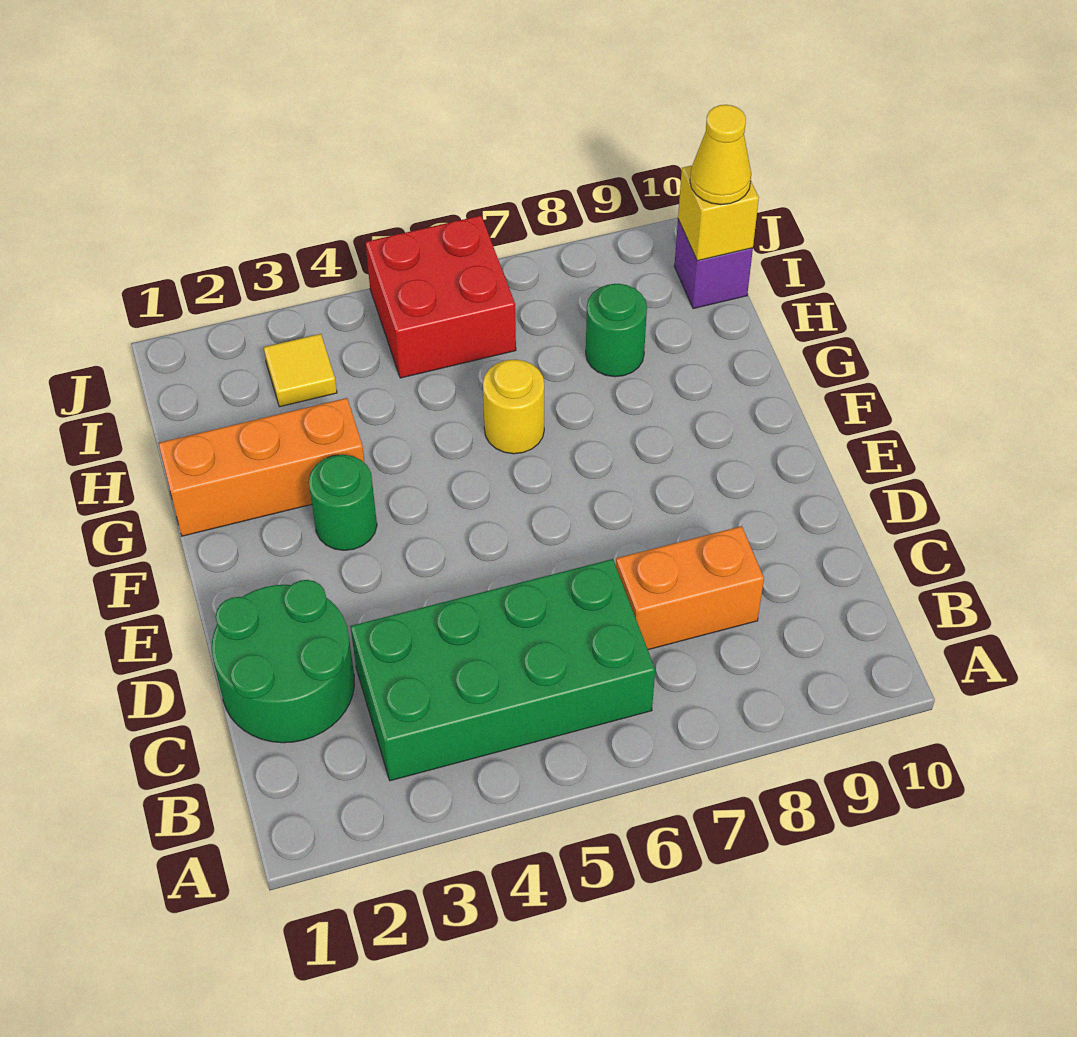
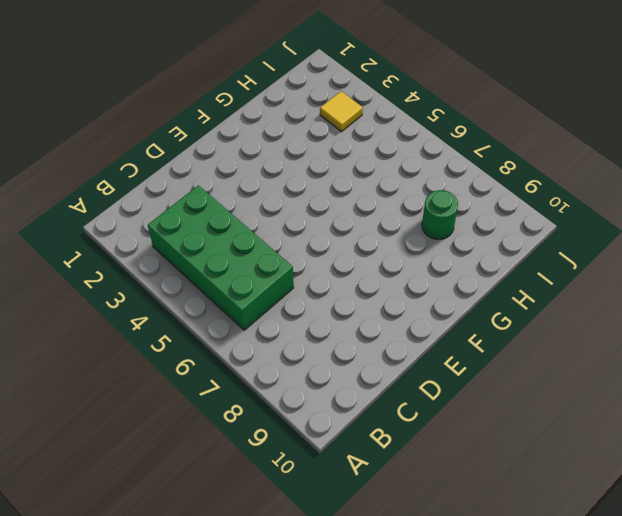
none -> green round brick C1:D2 level 1
none -> orange brick C7:C8 level 1
none -> green round brick F3 level 1

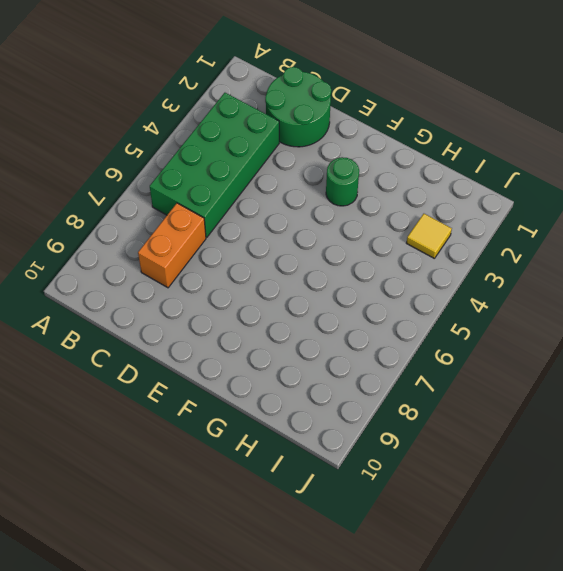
none -> orange brick G1:G3 level 1
none -> yellow round brick G6 level 1
none -> green round brick H8 level 1

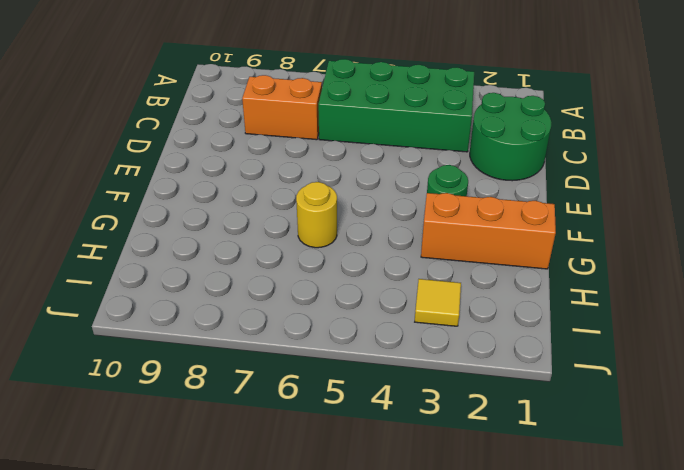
none -> green round brick H8 level 1
none -> red brick I5:J6 level 1
none -> purple brick I10 level 1

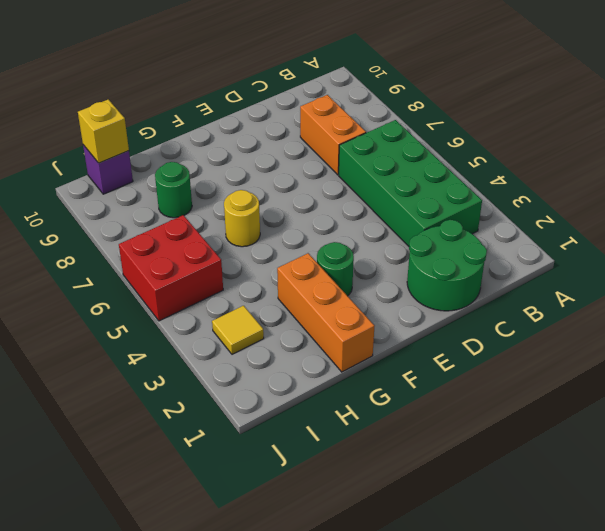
none -> yellow cone I10 level 3

